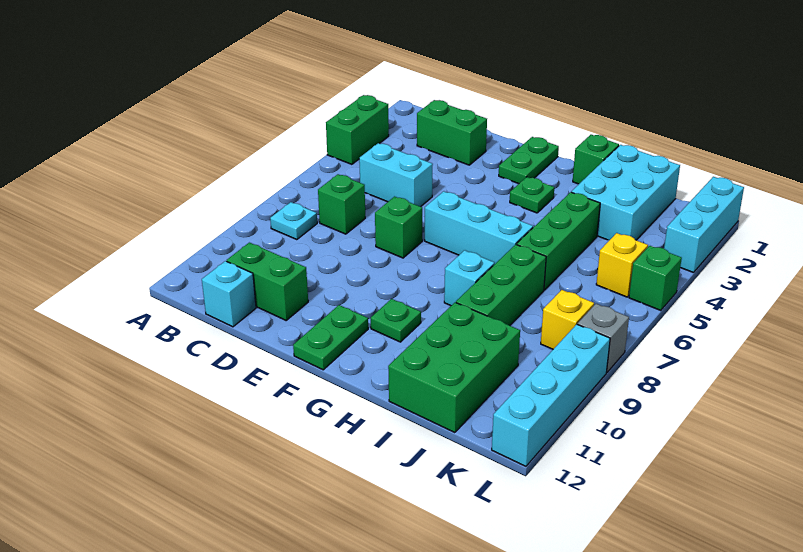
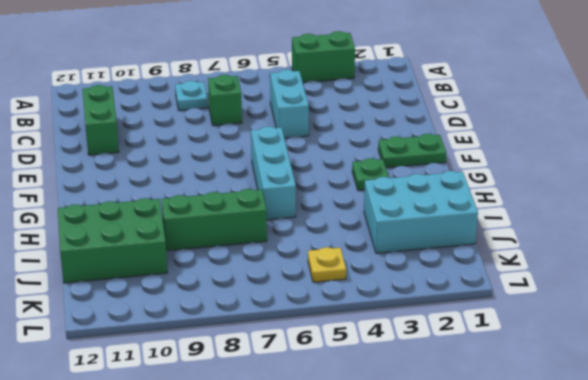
yellow plate K5 level 1 -> yellow brick K5 level 1
none -> green brick C2:D2 level 1
none -> cyan brick C12 level 1
none -> green brick E7 level 1

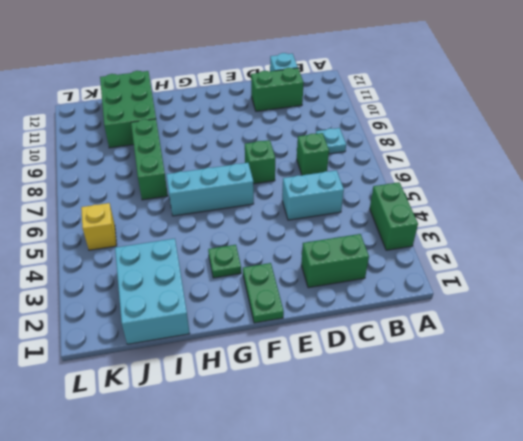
none -> green plate F11:F12 level 1
none -> green plate G10 level 1
none -> green brick H1 level 1

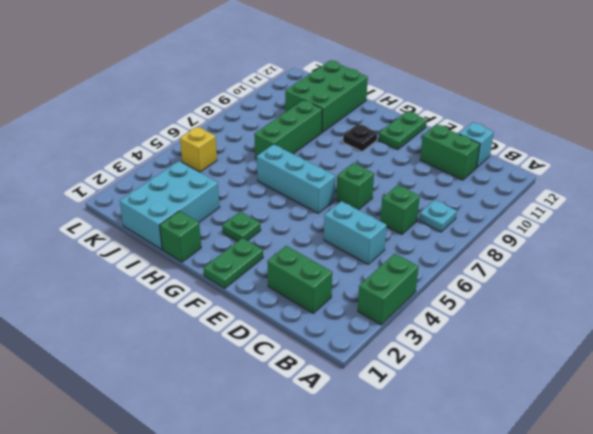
black plate G10 level 1 -> green plate G10 level 1
none -> cyan brick H8 level 1
none -> green brick I4:I6 level 1
none -> yellow brick K8 level 1

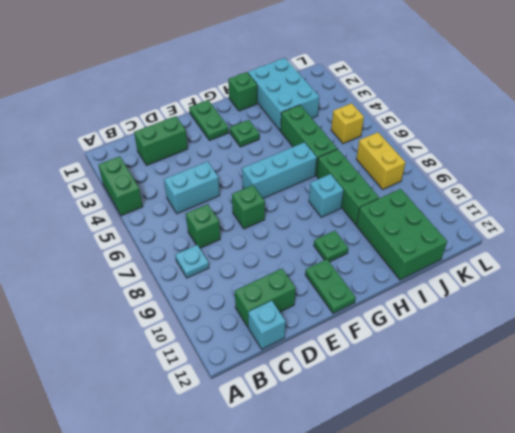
yellow brick K7:K8 level 1 -> yellow brick K8 level 1
none -> cyan brick L1:L3 level 1
none -> green brick L5 level 1
none -> grey brick L8 level 1

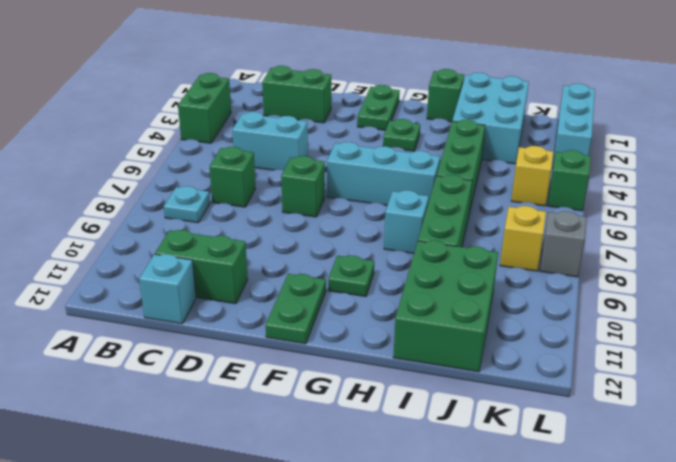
none -> cyan brick L9:L12 level 1

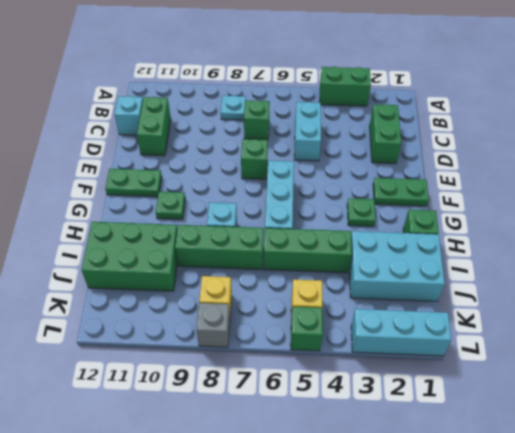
none -> cyan brick L9:L12 level 1

